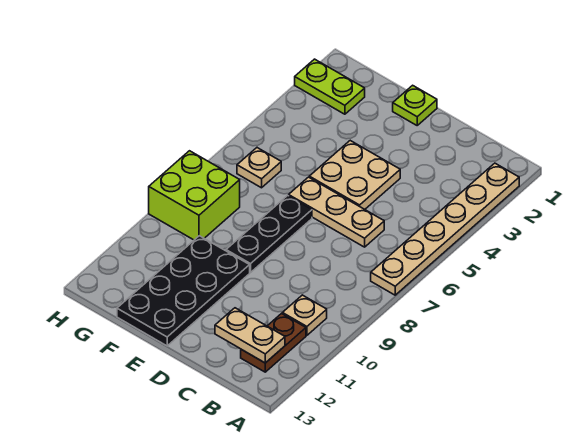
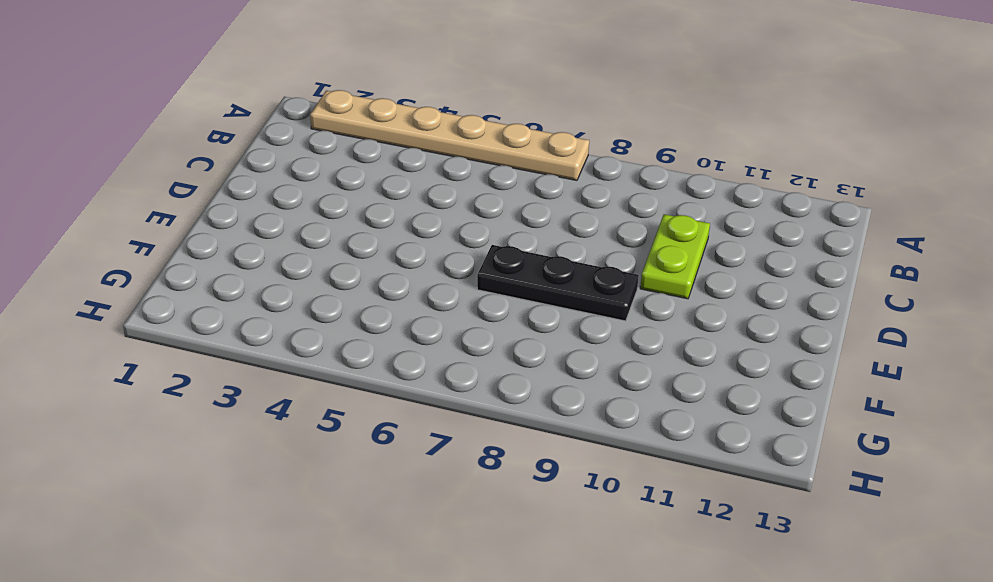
lime plate C10:D10 level 1 -> lime plate G2:H2 level 1
none -> tan plate B10 level 1
none -> brown plate B11:B12 level 1
none -> tan plate C6:E6 level 1

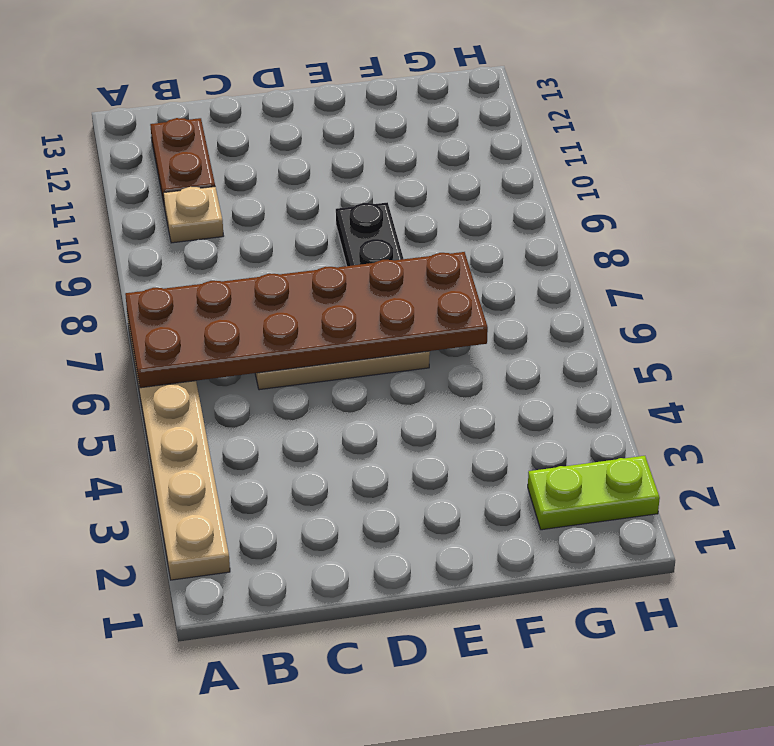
brown plate A6:F7 level 2 -> none
none -> tan plate D4:E5 level 1
none -> lime plate E1 level 1
none -> black plate E10:F13 level 1

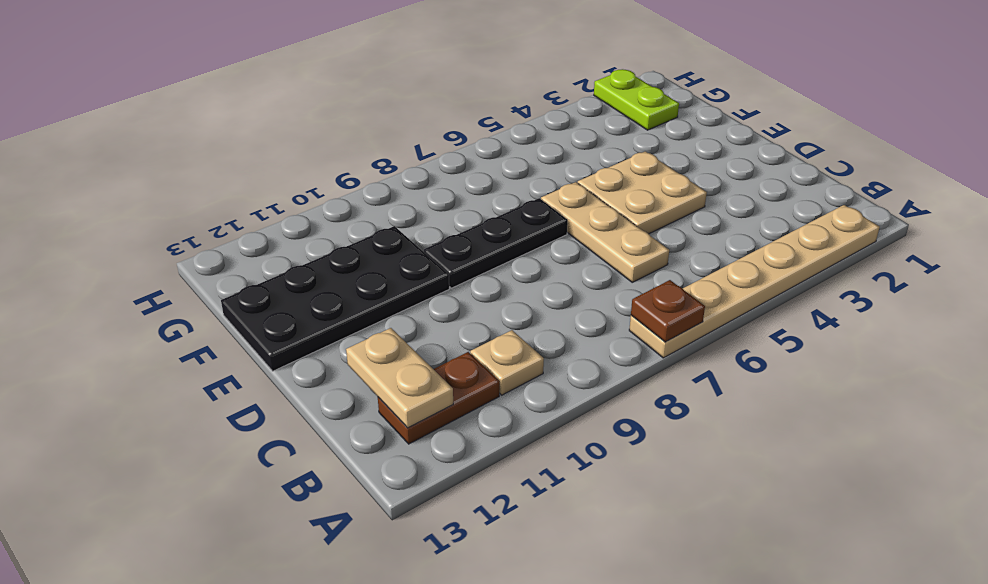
brown plate A7 level 2 -> none
none -> lime plate E1 level 1
none -> tan plate G6 level 1
none -> lime brick G8:H9 level 1

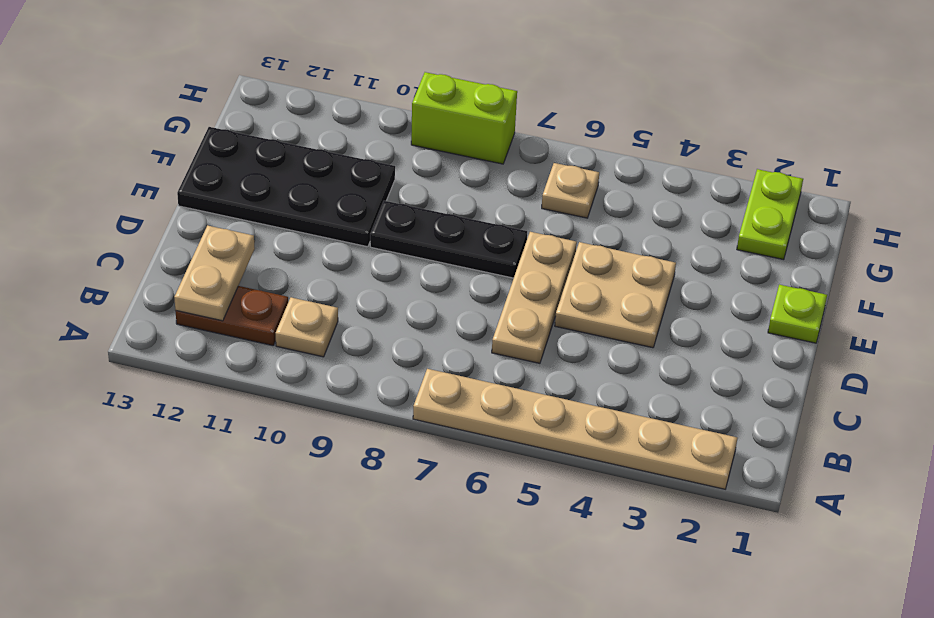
lime brick H8:H9 level 1 -> lime brick G8:H9 level 1

